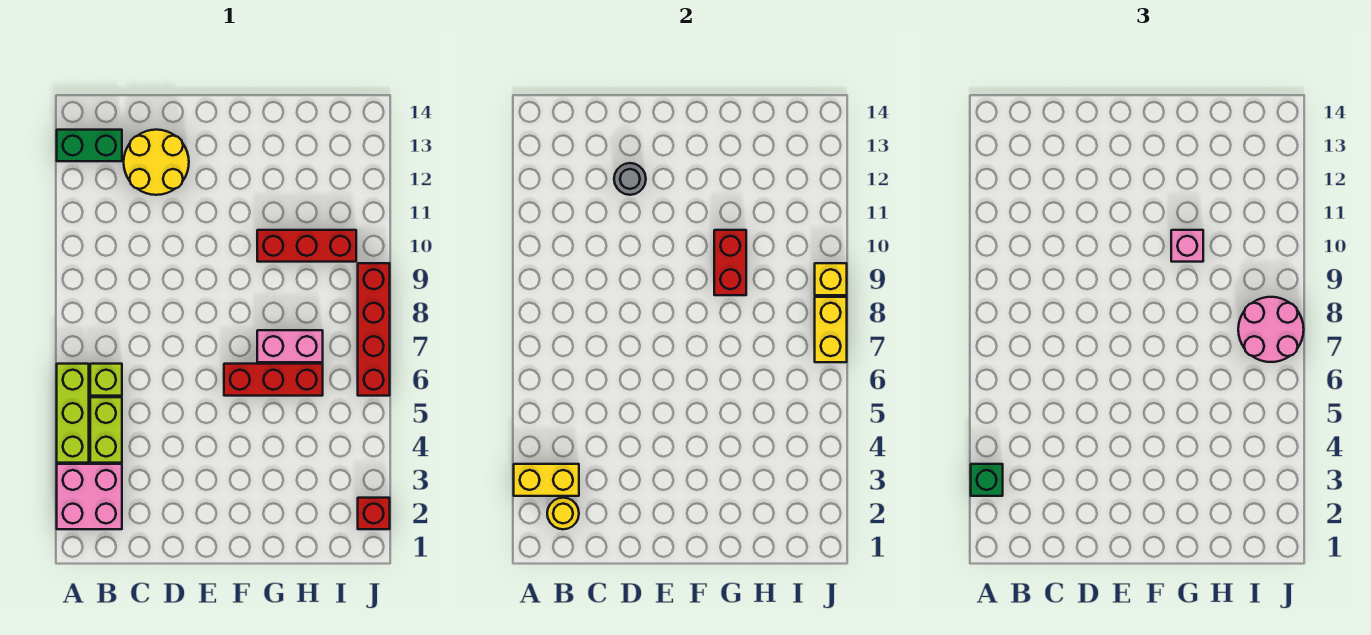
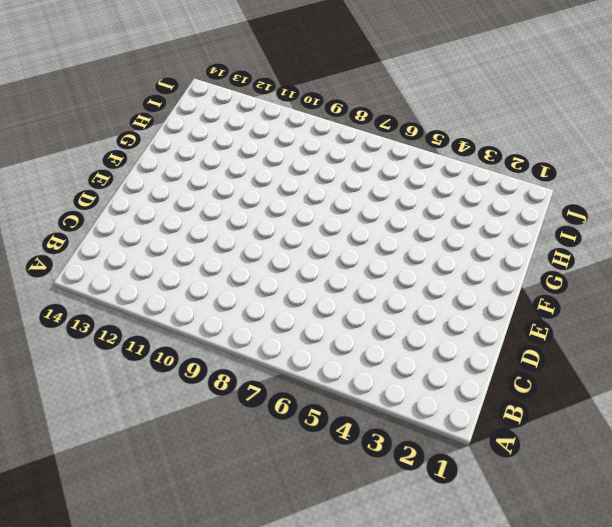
none -> pink brick A2:B3 level 1
none -> lime brick A4:A6 level 1
none -> green brick A13:B13 level 1

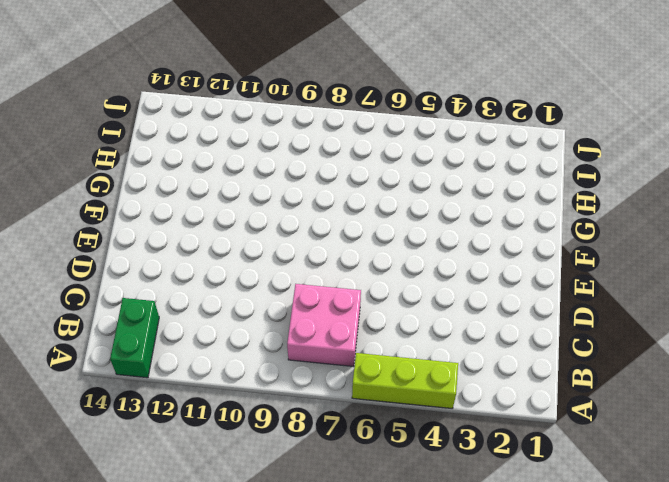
pink brick B7:C8 level 1 -> pink brick A2:B3 level 1
none -> lime brick B4:B5 level 1
none -> lime brick B6 level 1
none -> yellow round brick C12:D13 level 1

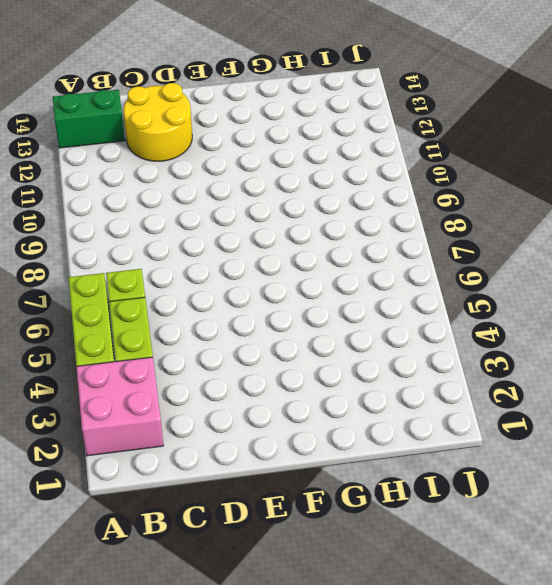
none -> red brick F6:H6 level 1
none -> pink brick G7:H7 level 1
none -> red brick G10:I10 level 1

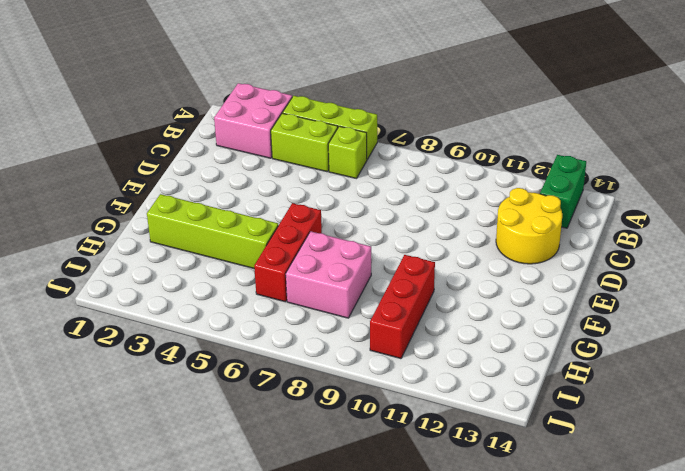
lime brick G2:G5 level 1 -> none
pink brick G7:H8 level 1 -> pink brick G7:H7 level 1
none -> red brick J2 level 1
none -> red brick J6:J9 level 1
none -> yellow brick A3:B3 level 2

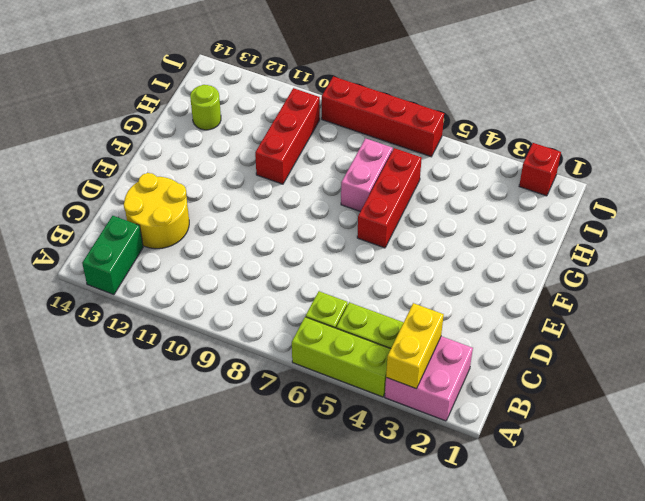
lime round brick H13 level 1 -> none
none -> yellow round brick B2 level 2
none -> grey round brick D12 level 2
none -> red brick G9:G10 level 2

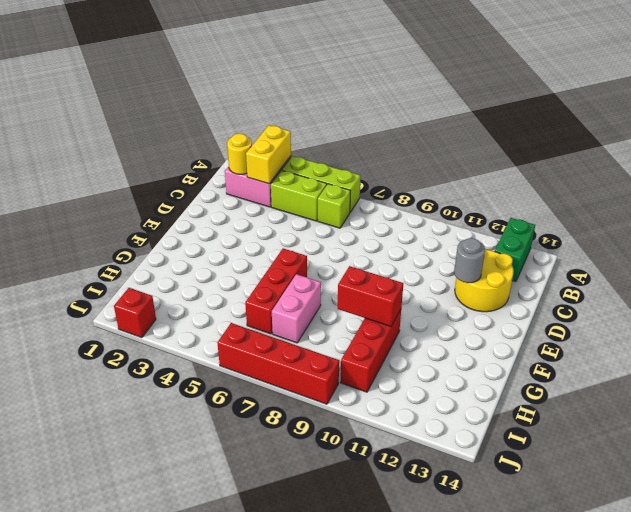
none -> yellow brick J7:J8 level 2
none -> yellow brick J9 level 2
none -> green brick A3 level 3

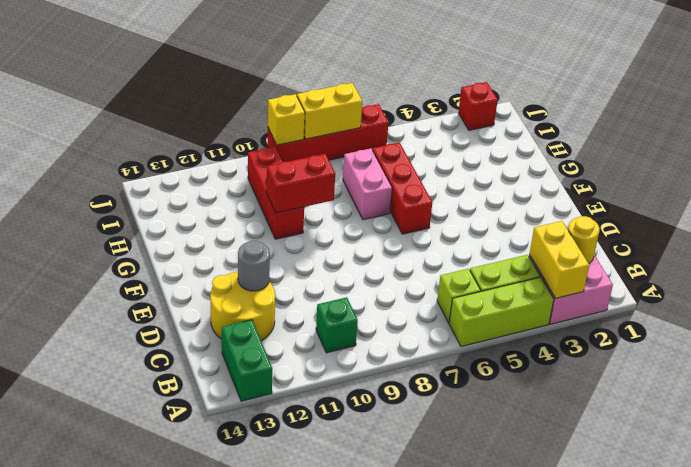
green brick B10 level 1 -> green brick A3 level 3
none -> pink brick G10 level 3
none -> pink round brick I7:J8 level 3

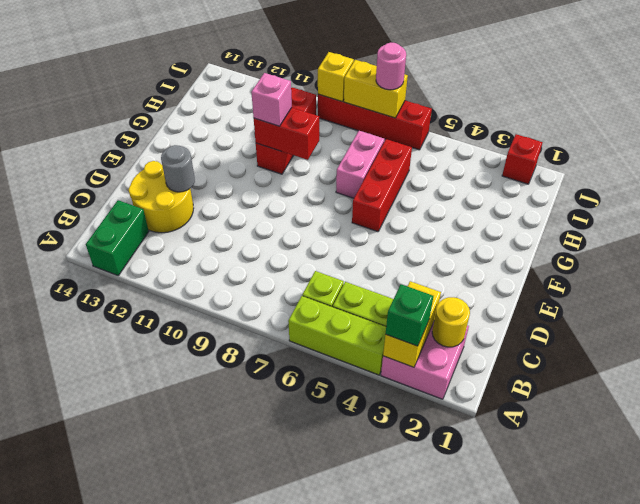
pink round brick J7 level 3 -> pink round brick I7:J8 level 3

